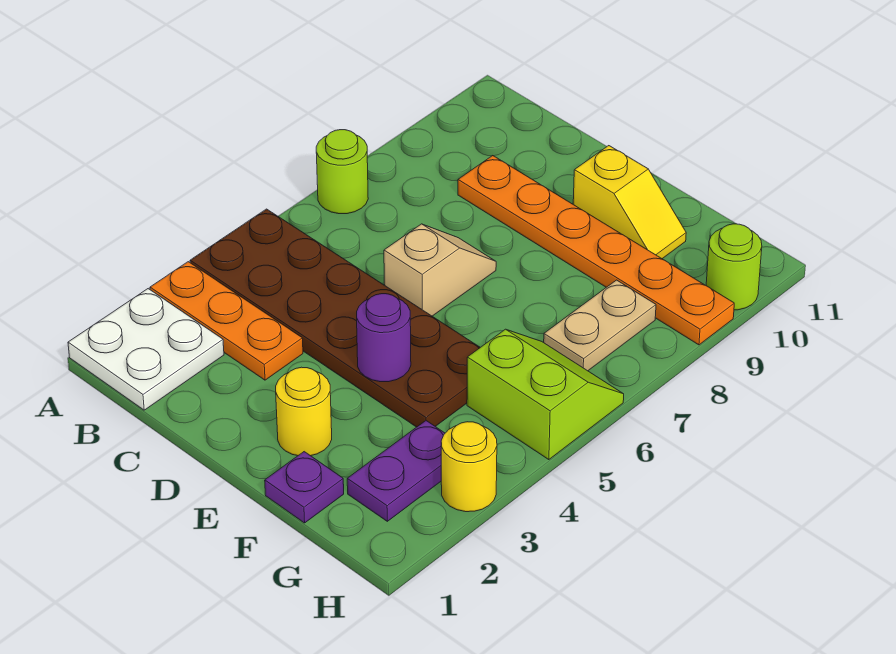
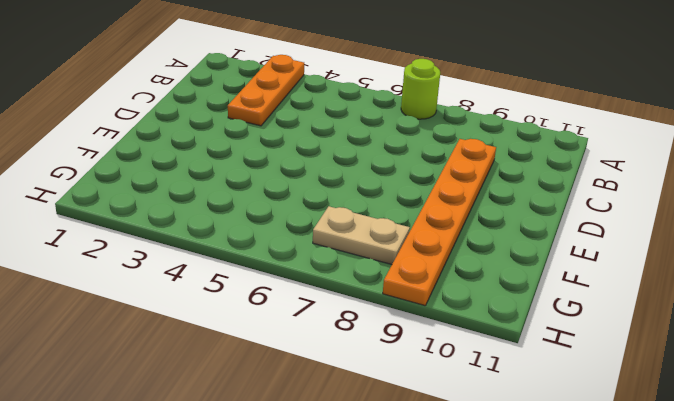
none -> white plate A1:B2 level 1
none -> brown plate A4:F5 level 1
none -> tan slope D6:D7 level 1 top 6

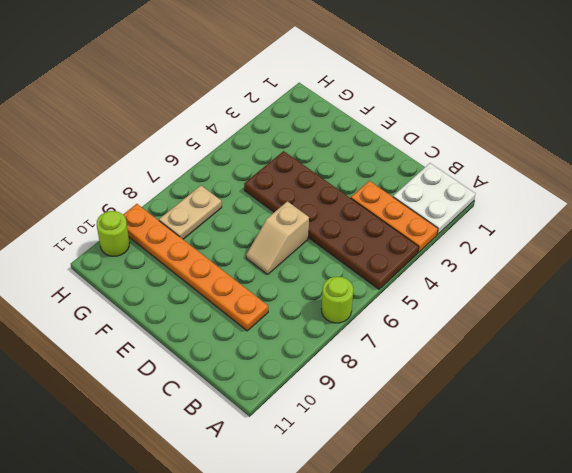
none -> yellow round brick E2 level 1
none -> yellow slope E10:F10 level 1 top E
none -> purple plate F1 level 1

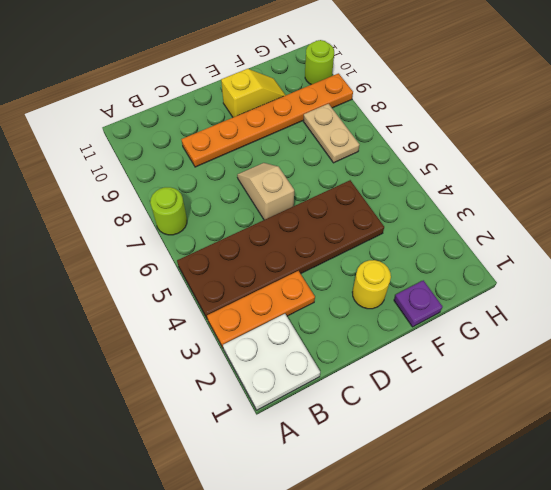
none -> purple plate G2:G3 level 1
none -> lime slope G5:H6 level 1 top 5
none -> yellow round brick H3 level 1

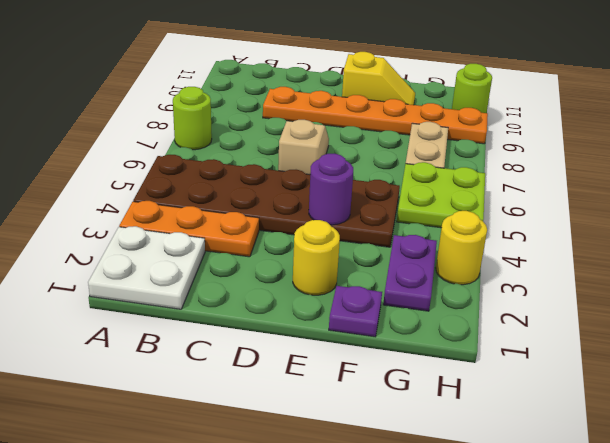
lime plate G5:H6 level 1 -> lime slope G5:H6 level 1 top 5

